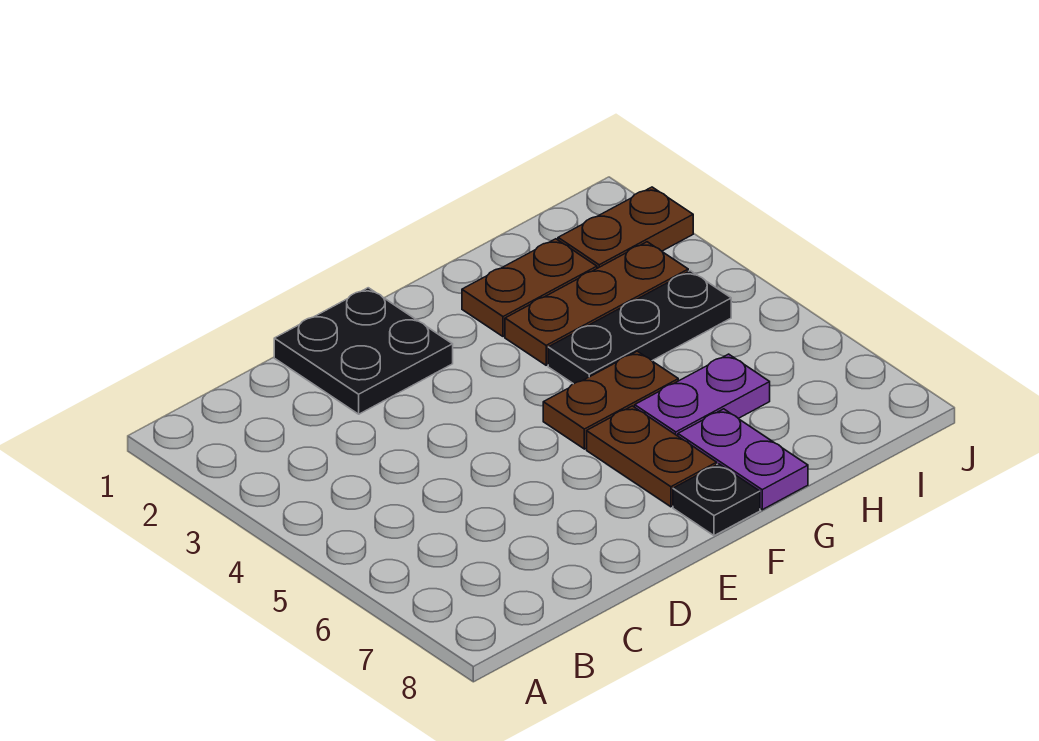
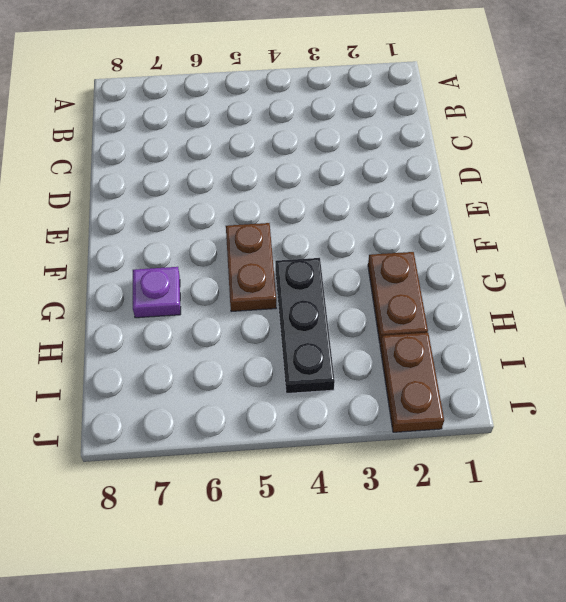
purple plate G7 level 1 -> purple plate G7:G8 level 1
none -> black plate D1:E2 level 1
none -> brown plate F6:F7 level 1

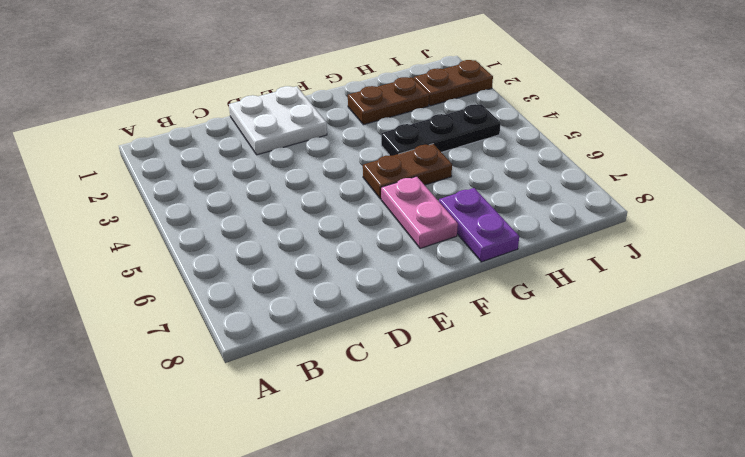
white plate D1:E2 level 1 -> black plate D1:E2 level 1
pink plate F6:F7 level 1 -> brown plate F6:F7 level 1
none -> black plate F8 level 1
none -> brown plate G3:I3 level 1

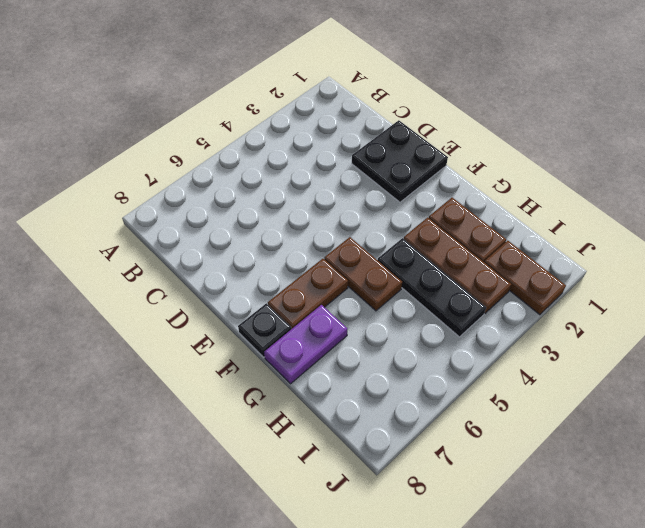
none -> purple plate G6:H6 level 1

